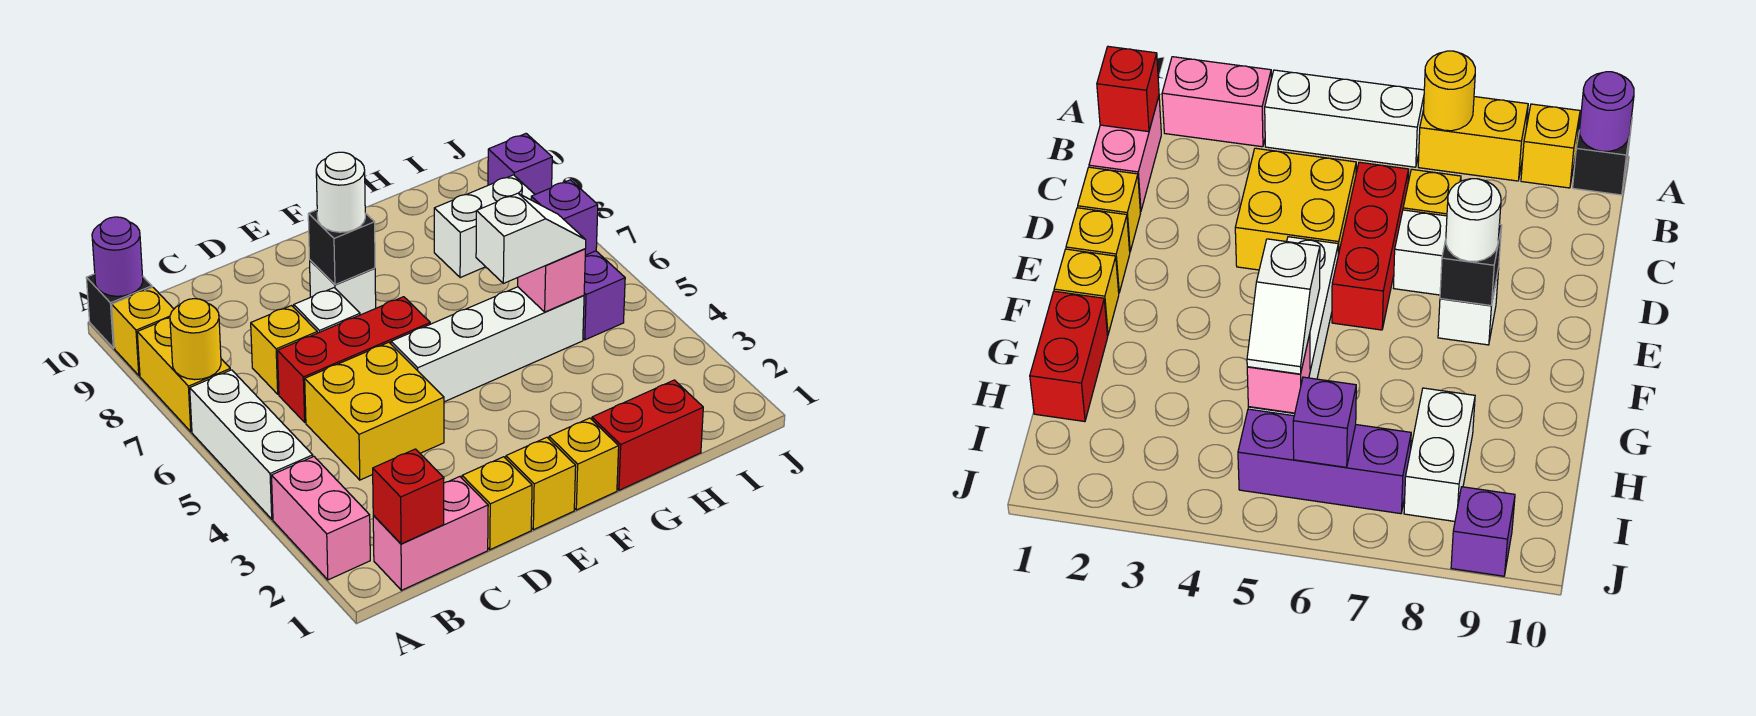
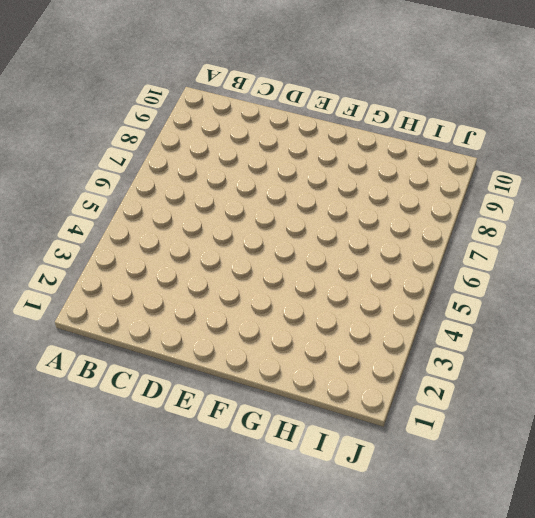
none -> pink brick A2:A3 level 1
none -> white brick A4:A6 level 1
none -> yellow brick A7:A8 level 1

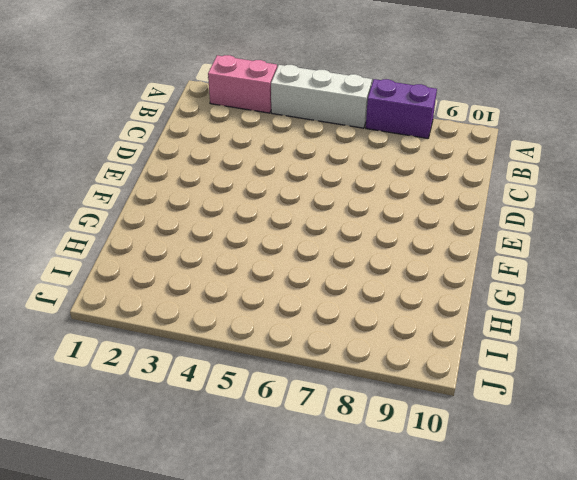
purple brick A7:A8 level 1 -> yellow brick A7:A8 level 1
none -> yellow brick A9 level 1
none -> black brick A10 level 1
none -> pink brick B1:C1 level 1

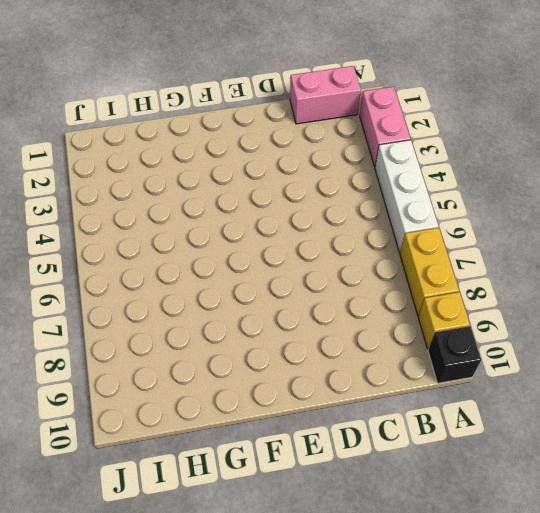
none -> yellow brick C4:D5 level 1
none -> red brick C6:E6 level 1
none -> yellow brick C7 level 1

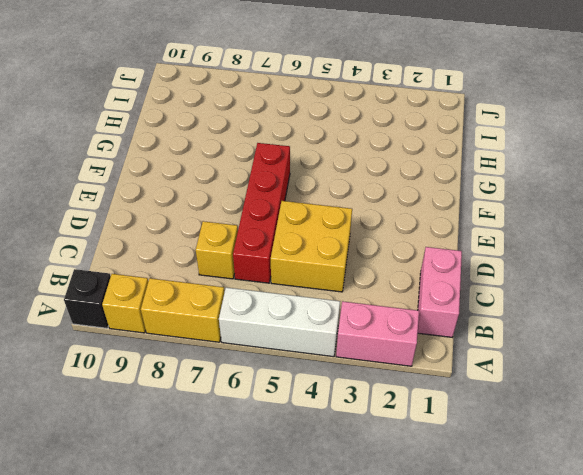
red brick C6:F6 level 1 -> red brick C6:E6 level 1
none -> yellow brick D1 level 1
none -> white brick D7 level 1
none -> yellow brick E1 level 1

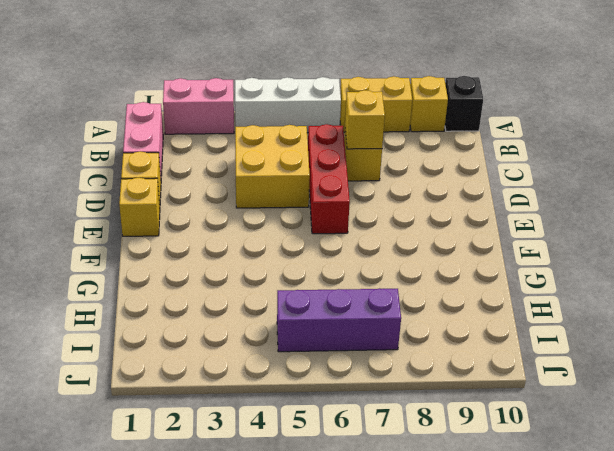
yellow brick C7 level 2 -> yellow brick F1 level 1
none -> white brick D7 level 1
none -> white brick E5:H5 level 1
none -> white brick E8 level 1

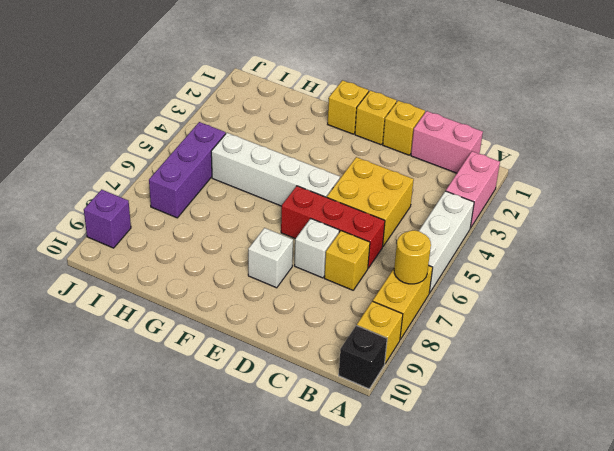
none -> red brick G1:H1 level 1
none -> white brick H8:I8 level 1
none -> purple round brick A10 level 2

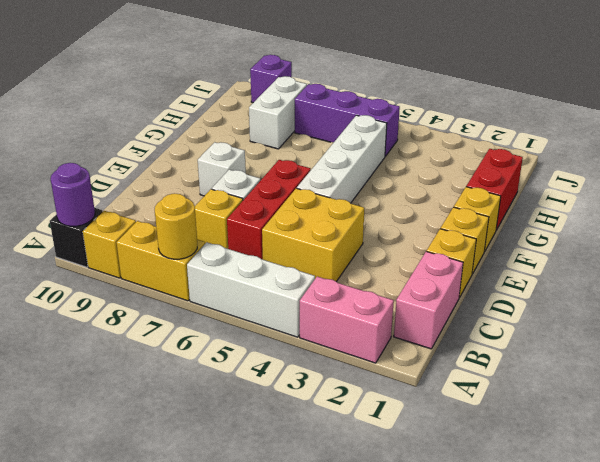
none -> red brick B1 level 2
none -> black brick E8 level 2
none -> pink brick H5 level 2

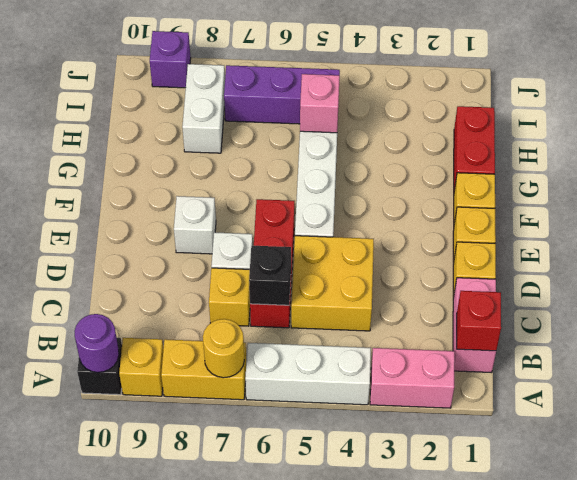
black brick C6 level 2 -> black brick E8 level 2
none -> purple brick I6 level 2
none -> white round brick E8 level 3
none -> white slope G5:H5 level 3 top G

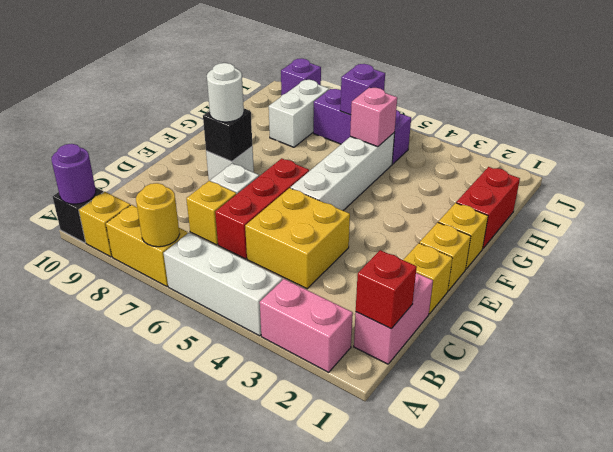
none -> white slope G5:H5 level 3 top G

